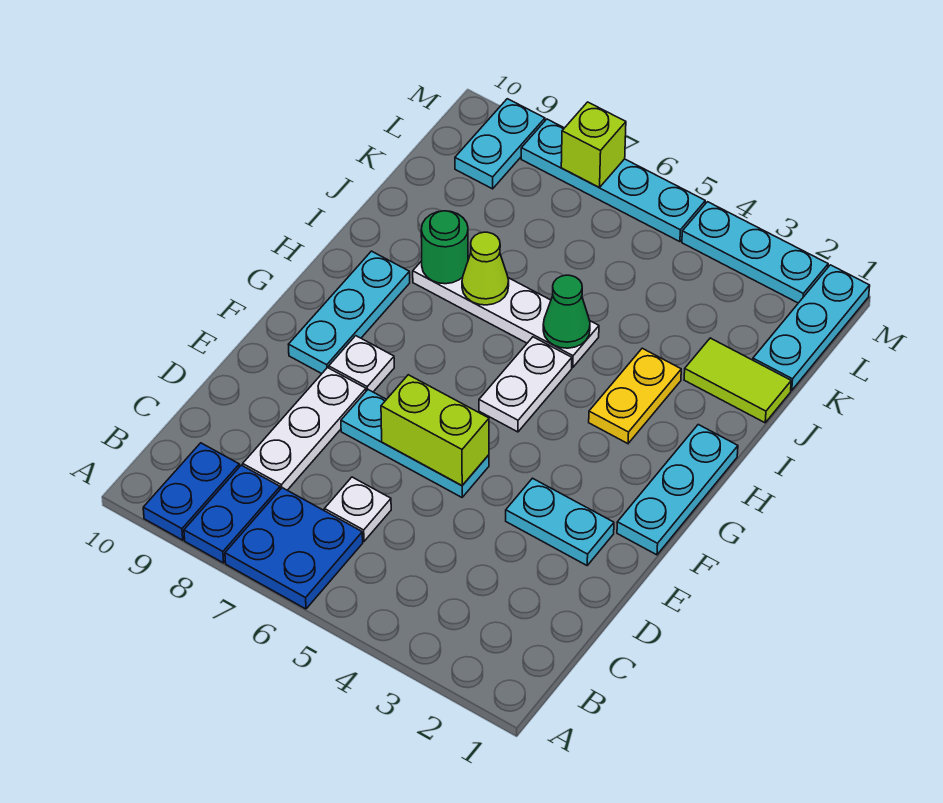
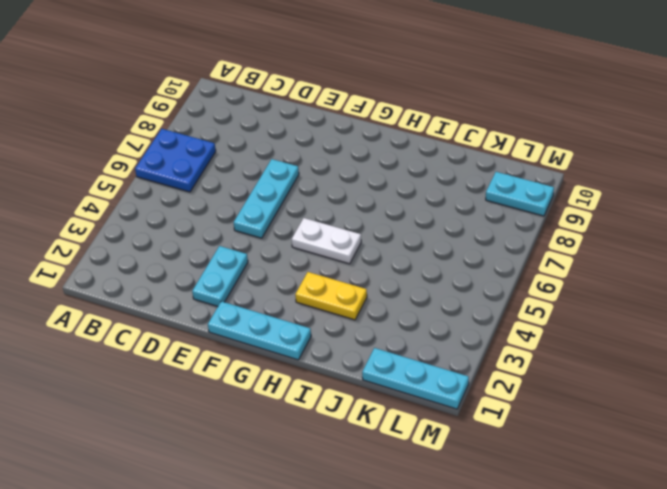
none -> blue plate A8:B8 level 1
none -> blue plate A9:B9 level 1
none -> white plate C6 level 1

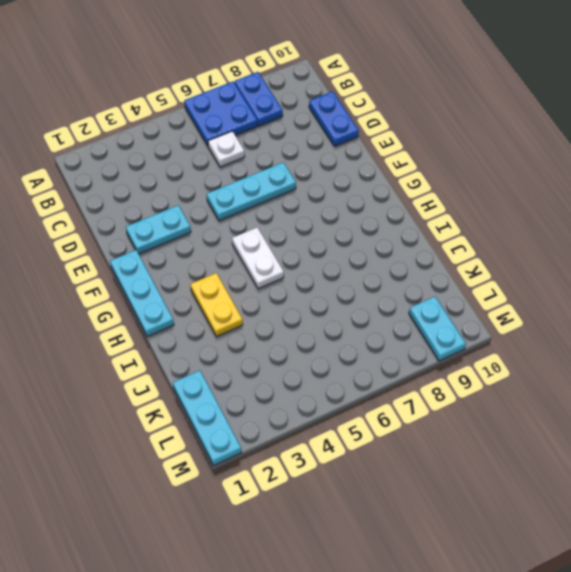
blue plate C10:D10 level 1 -> blue plate A9:B9 level 1
none -> white plate C8:E8 level 1
none -> white plate F8 level 1
none -> cyan plate F9:H9 level 1

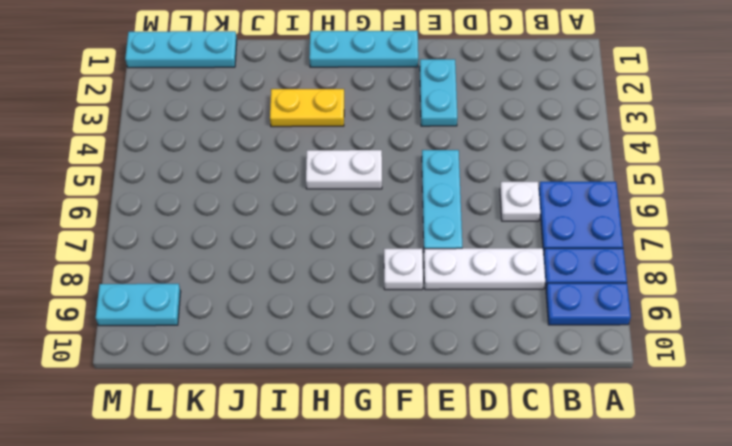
none -> cyan plate F9:H9 level 1
none -> white plate I5:I8 level 1
none -> lime tile J1:J2 level 1

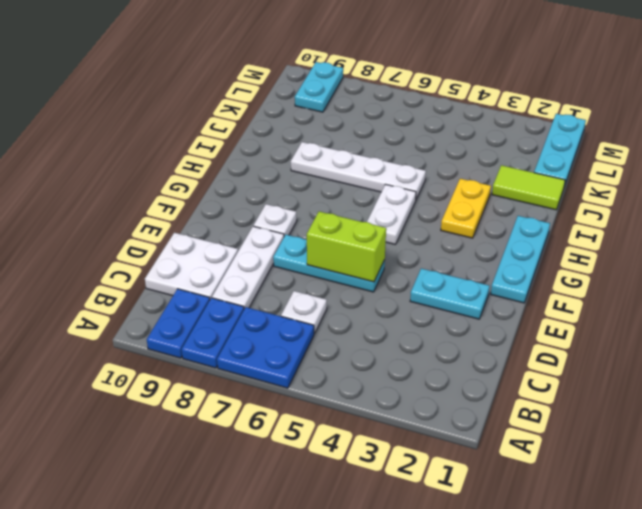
white plate C9:D10 level 1 -> none
none -> cyan plate F9:H9 level 1
none -> cyan plate M2:M4 level 1
none -> cyan plate M5:M8 level 1

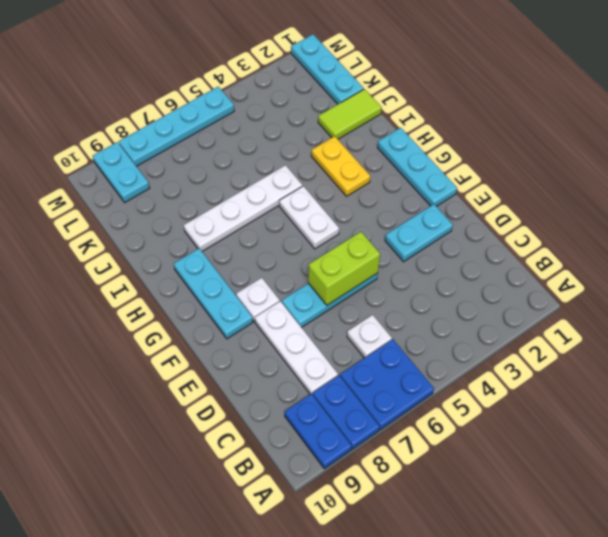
none -> cyan plate M2:M4 level 1
none -> green cone I5 level 2
none -> lime cone I7 level 2

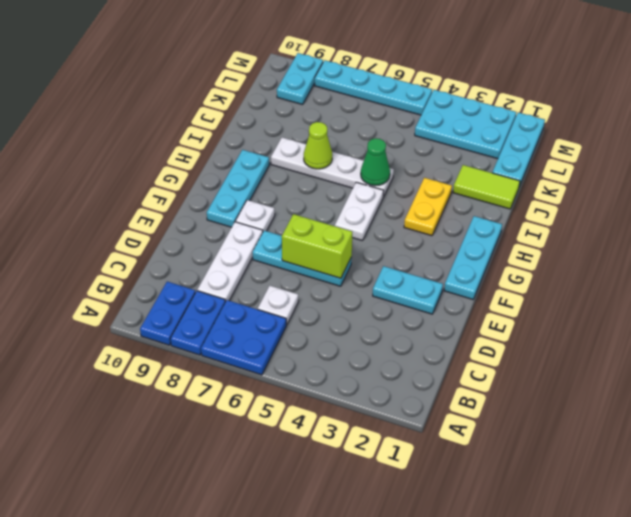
cyan plate L2:M4 level 1 -> cyan plate M2:M4 level 1
none -> green round brick I8 level 2
none -> lime brick M7 level 2

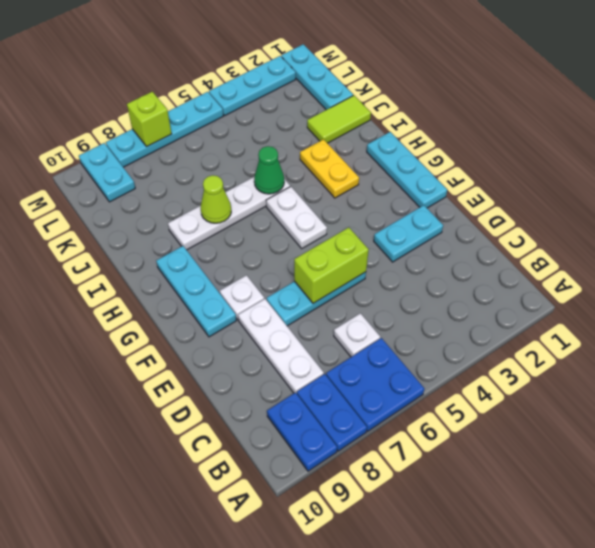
none -> green round brick I8 level 2

